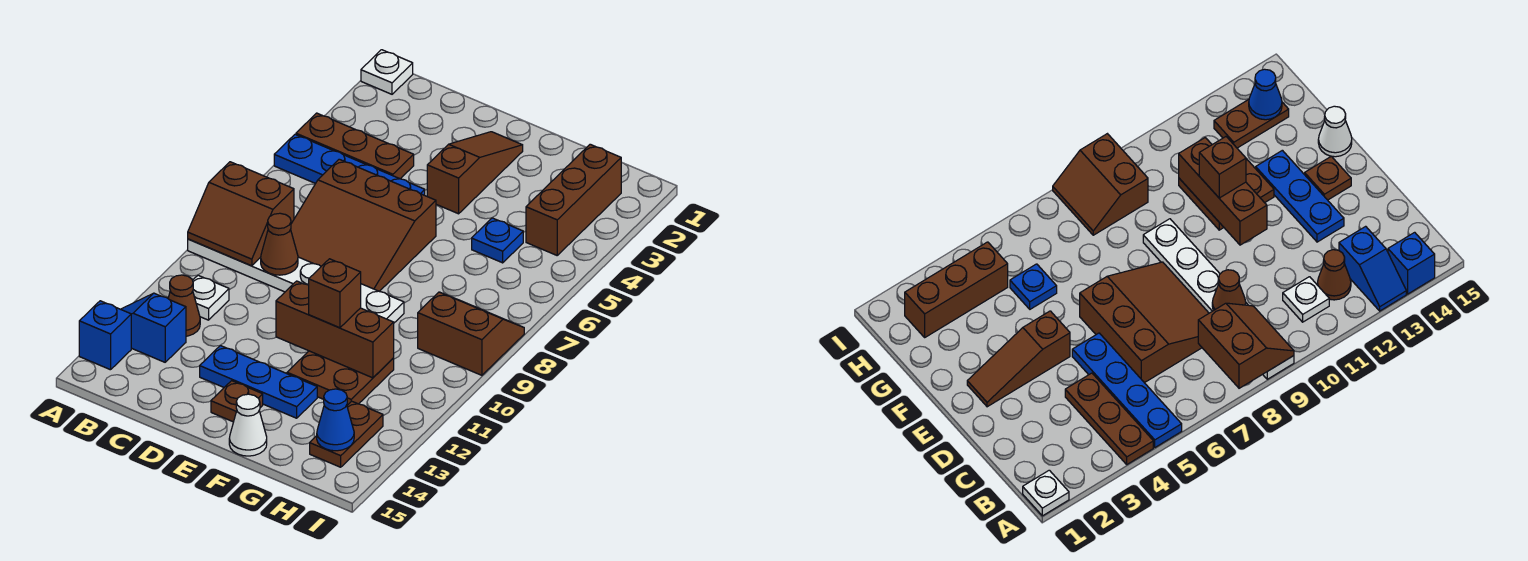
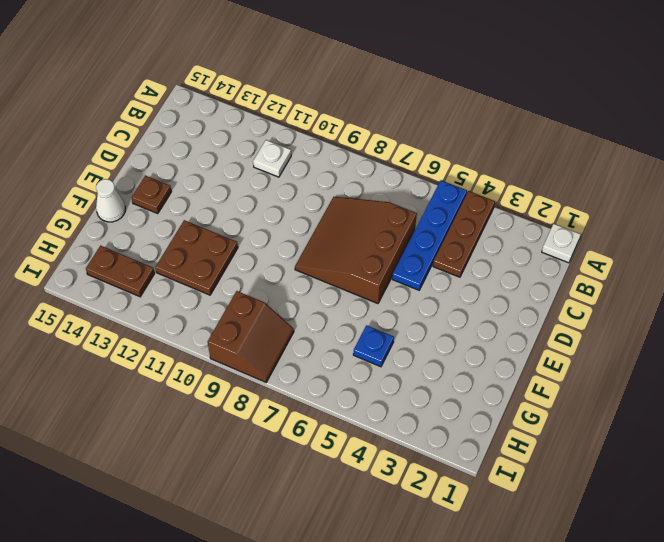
none -> white plate A9:F9 level 1
none -> blue slope A13:B13 level 1 top B
none -> blue brick A14 level 1

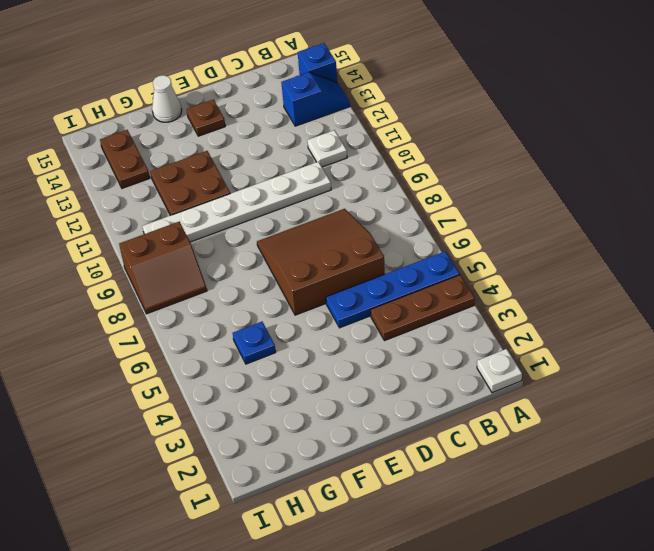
white plate C10:H10 level 1 -> white plate A9:F9 level 1
none -> brown cone B12 level 1
none -> blue plate D13:F13 level 1
none -> brown slope E2:E4 level 1 top 4

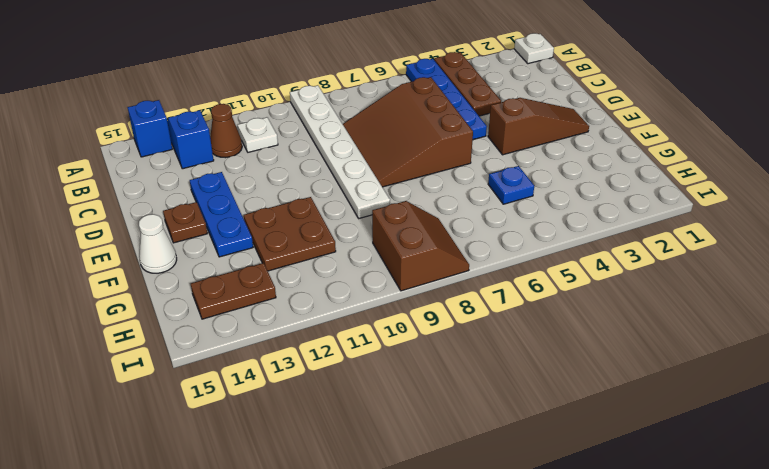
none -> brown brick H2:H4 level 1
none -> brown slope A8:B9 level 2 top 8
none -> brown cone C9 level 2

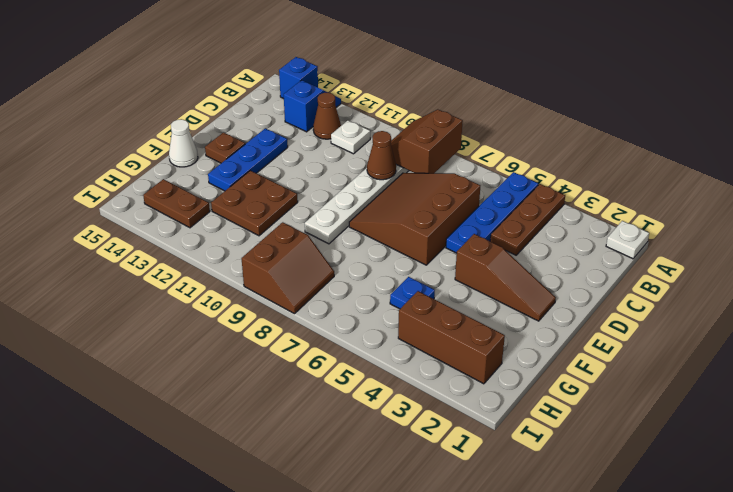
none -> brown brick E11:G11 level 2
none -> blue cone H14 level 2
none -> brown brick F11 level 3

